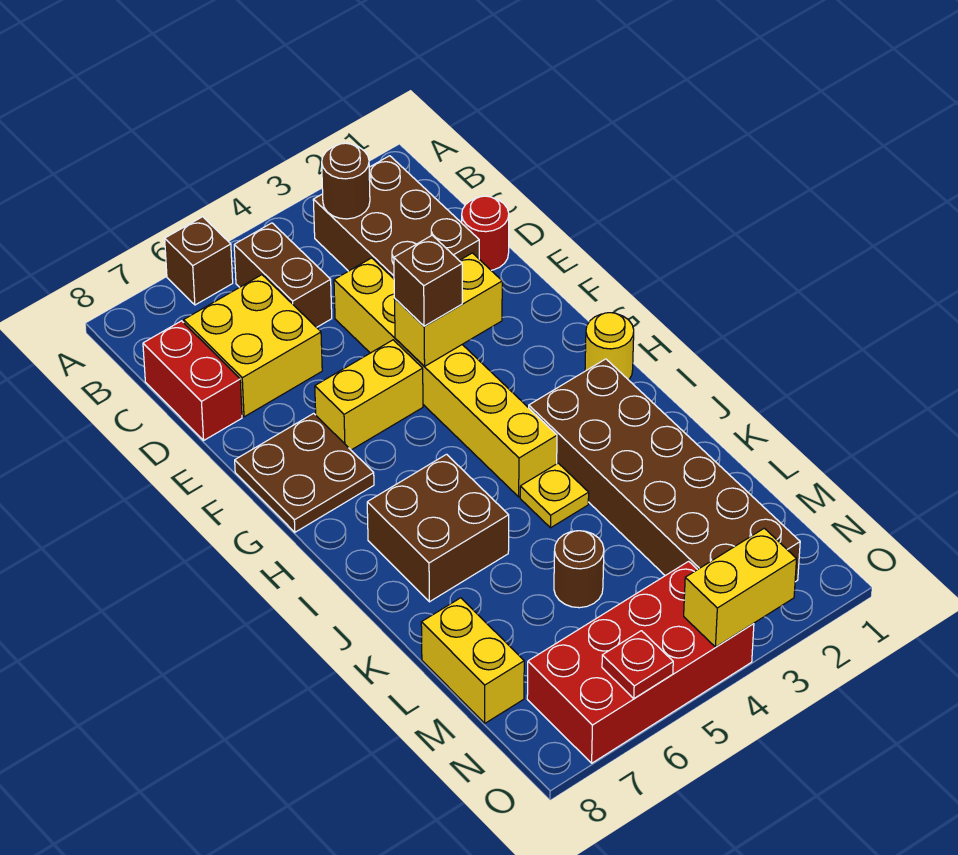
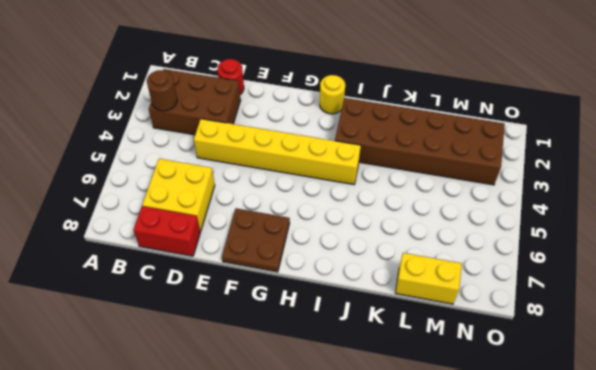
none -> brown brick A6 level 1
none -> brown brick B5:C5 level 1
none -> yellow brick F5:F6 level 1

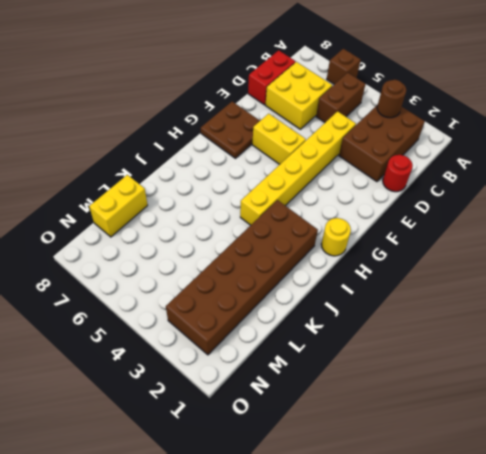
none -> brown brick I6:J7 level 1
none -> yellow plate J4 level 1
none -> brown round brick L5 level 1

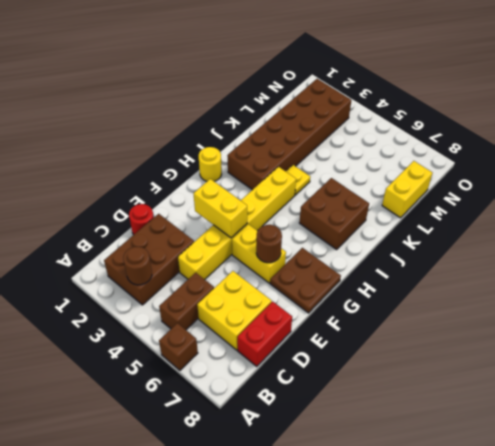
brown round brick F6 level 2 -> brown round brick L5 level 1
none -> red brick N4:O7 level 1
none -> yellow brick O3:O4 level 2
none -> red plate O6 level 2

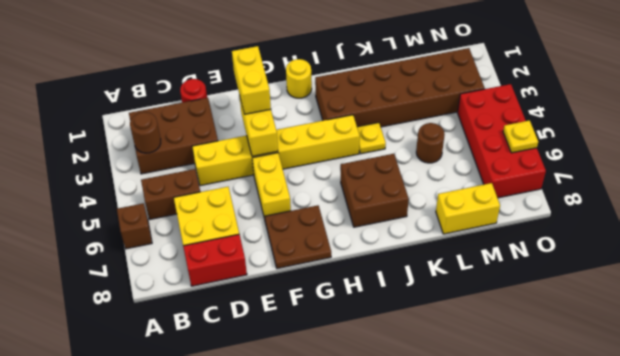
yellow brick F2:F3 level 3 -> yellow brick O3:O4 level 2
yellow plate O6 level 2 -> red plate O6 level 2
none -> brown brick F4 level 3

